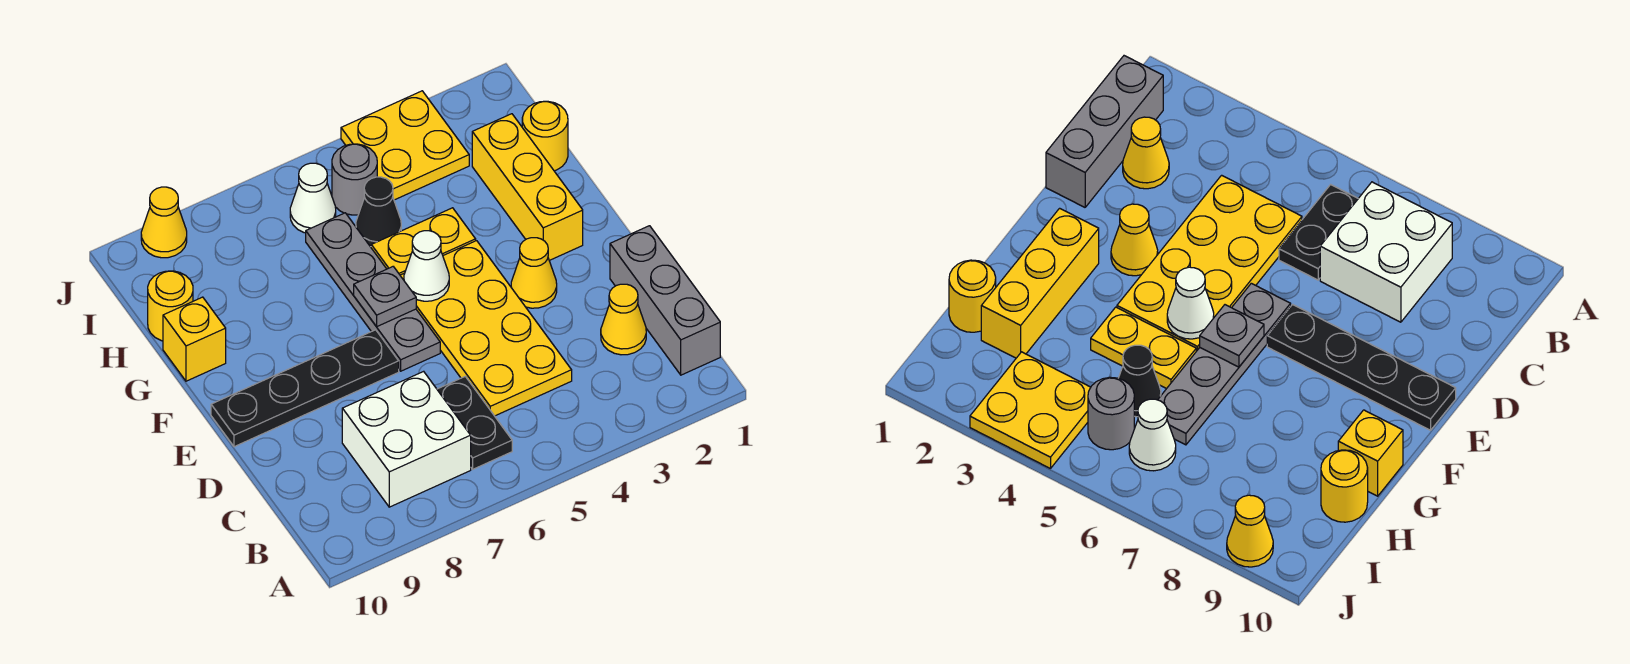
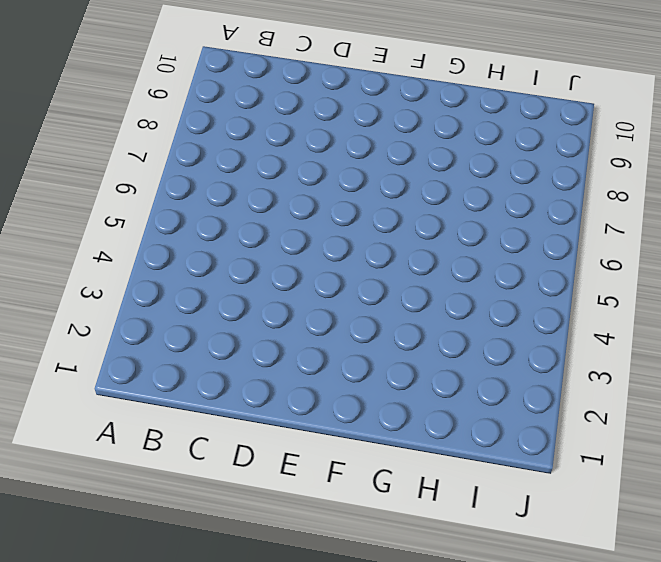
none -> grey brick B1:D1 level 1
none -> black plate B6:C6 level 1
none -> white brick B7:C8 level 1

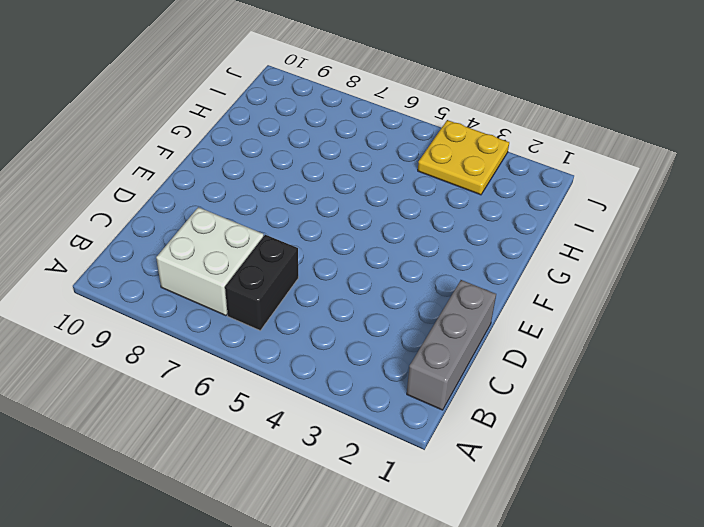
black brick B6:C6 level 1 -> black plate B6:C6 level 1
none -> yellow cone C2 level 1
none -> yellow plate C4:F5 level 1
none -> yellow cone E3 level 1

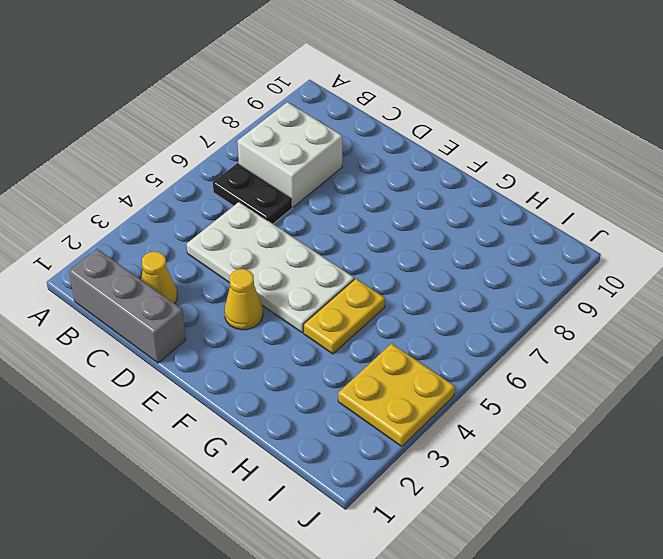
white plate C4:F5 level 1 -> yellow plate C4:F5 level 1
none -> grey plate E6:H6 level 1
none -> black plate E7:E10 level 1
none -> yellow brick F2:H2 level 1

